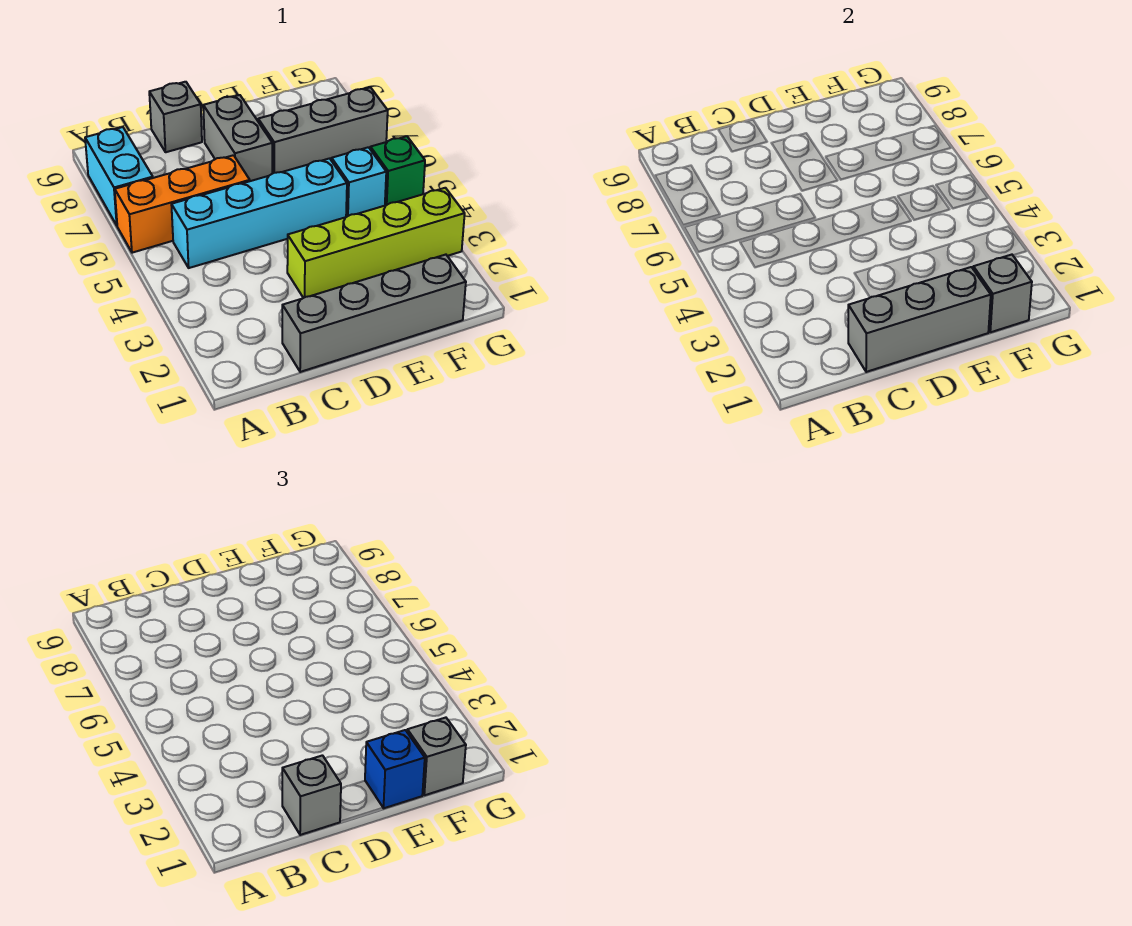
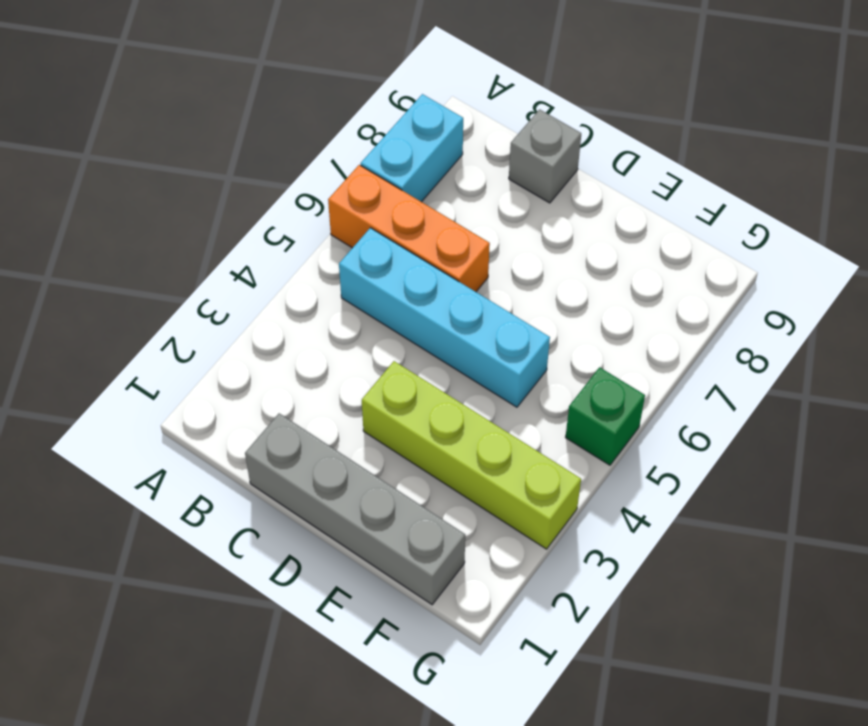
none -> grey brick D7:D8 level 1
none -> grey brick E7:G7 level 1
none -> cyan brick F5 level 1

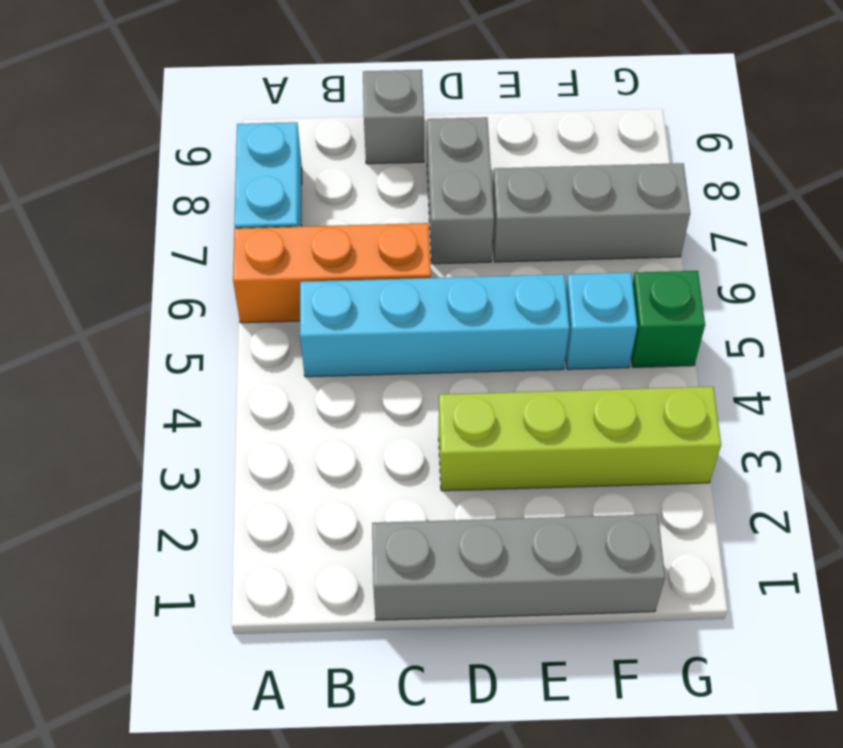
none -> grey brick C1:E1 level 2
none -> grey brick F1 level 2
none -> grey brick C1 level 3

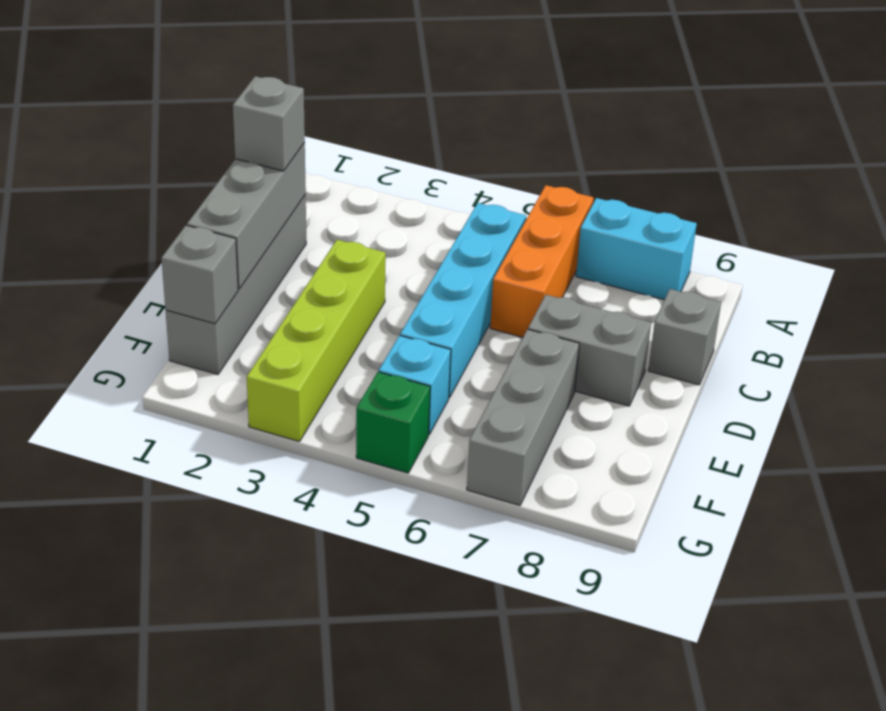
none -> blue brick E1 level 3
none -> grey brick F1 level 3

